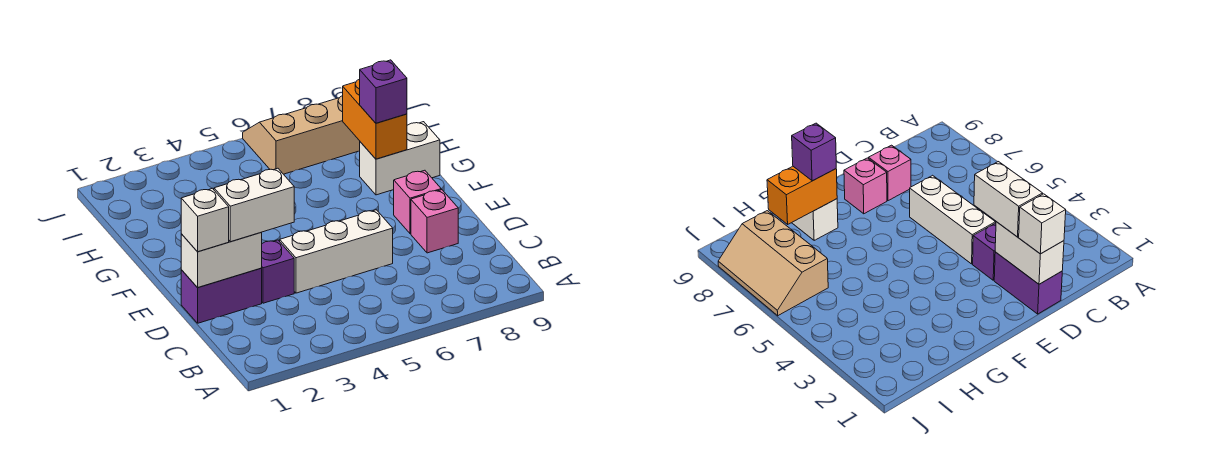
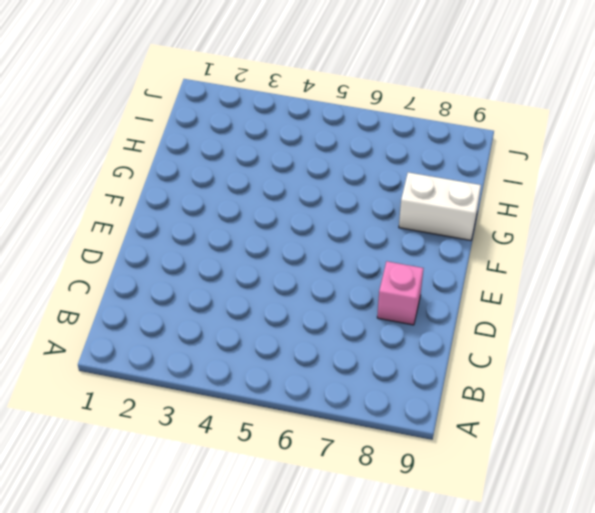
none -> purple brick D1:D2 level 1
none -> purple brick D3 level 1
none -> white brick D4:D6 level 1

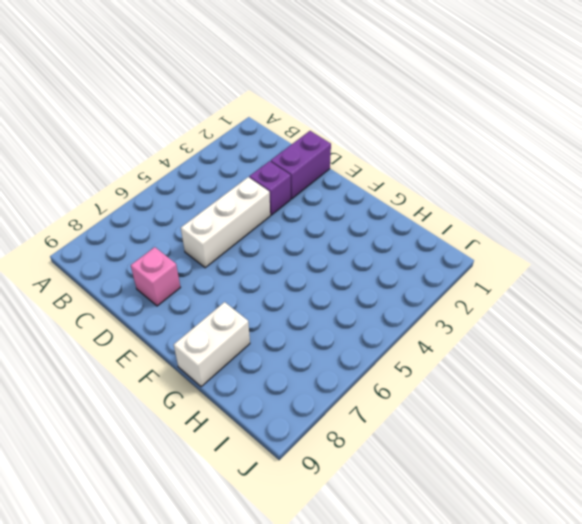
none -> pink brick E8 level 1
none -> tan slope I6:J8 level 1 top I
none -> white brick D1:D2 level 2

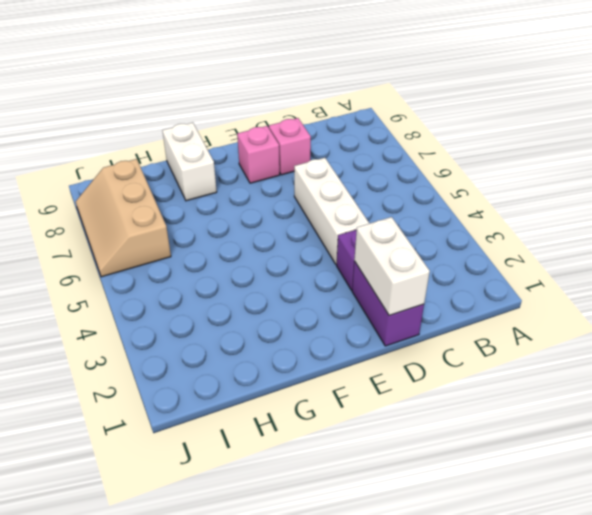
none -> orange brick G8:H8 level 2
none -> white brick D1 level 3
none -> white brick D2:D3 level 3

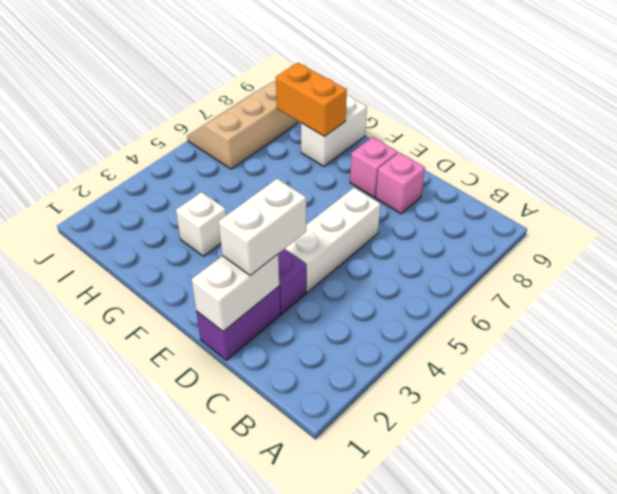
white brick G3 level 1 -> white brick D1 level 3
none -> purple brick G8 level 3

